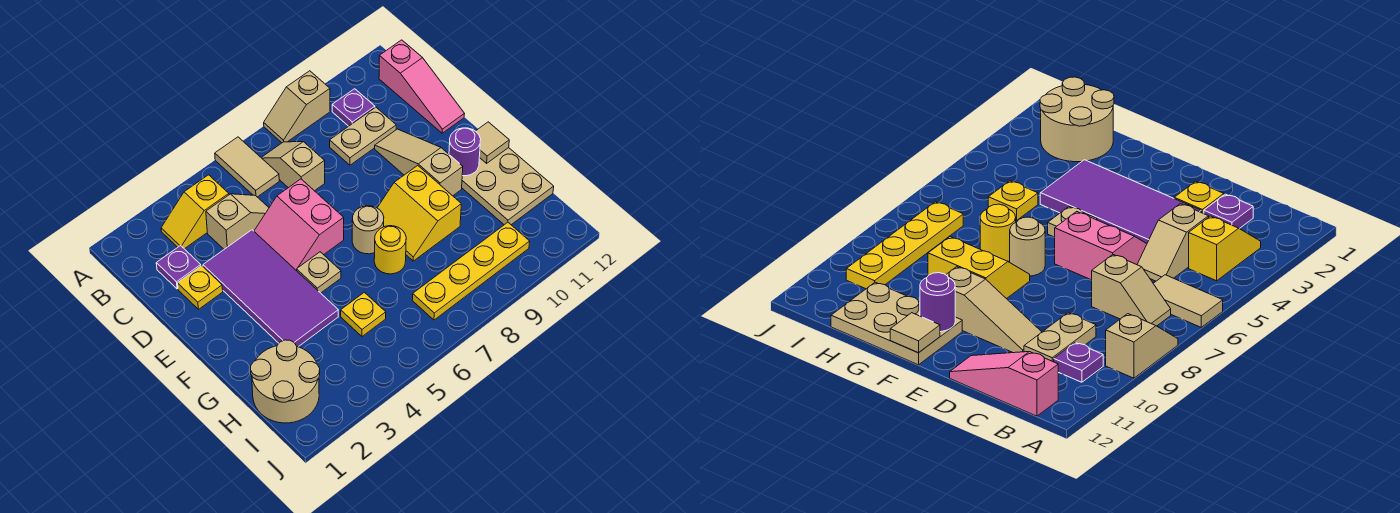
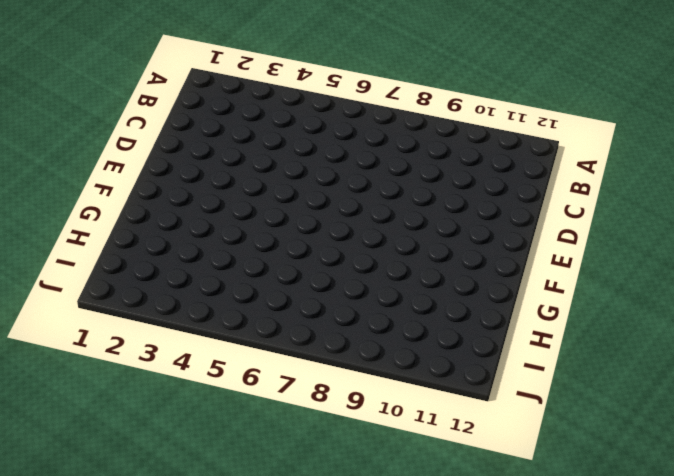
none -> tan tile A6:B6 level 1
none -> tan slope A8:A9 level 1 top 9
none -> yellow slope B3:B4 level 1 top 4

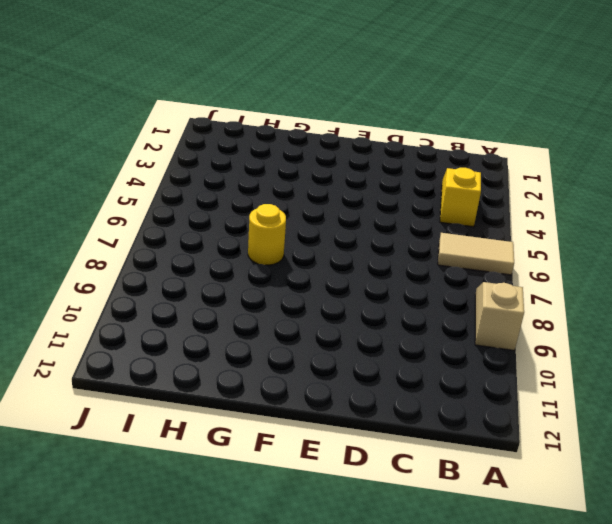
none -> tan slope B7:C7 level 1 top C
none -> purple plate B10 level 1
none -> pink slope B12:D12 level 1 top B

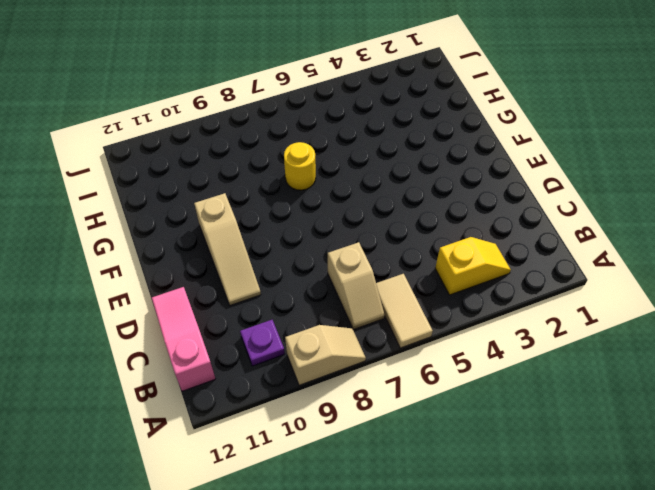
none -> purple plate C2 level 1
none -> tan slope C4:C5 level 1 top 4
none -> tan plate C9:C10 level 1

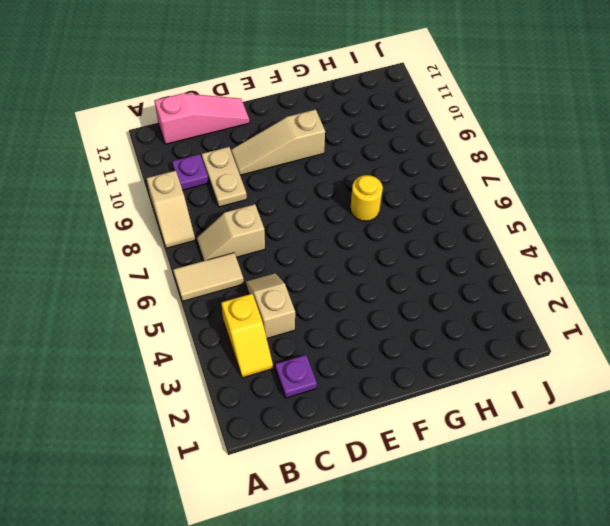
none -> yellow plate D2 level 1
none -> purple tile D3:G4 level 1
none -> pink slope D5:E6 level 1 top 6

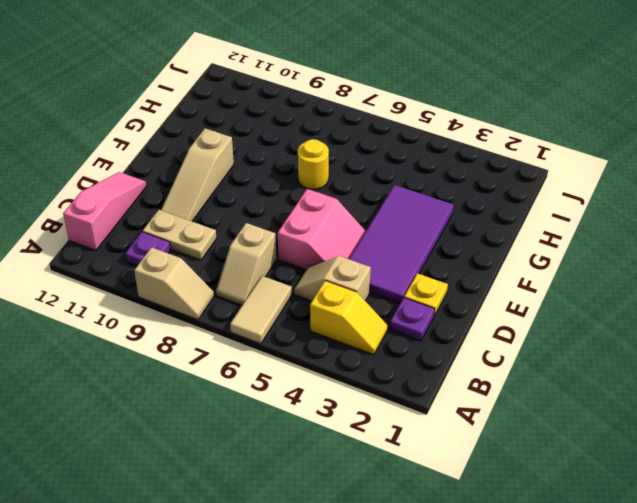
none -> tan plate F5 level 1
none -> tan round brick F7 level 1
none -> yellow slope F8:G9 level 1 top 9

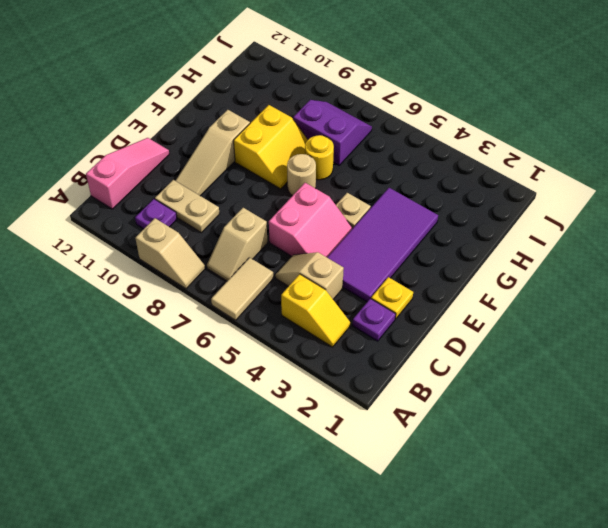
purple slope H7:I8 level 1 top H -> yellow plate I7:I10 level 1
none -> tan plate F11:H12 level 1
none -> tan round brick H1:I2 level 1
none -> yellow plate H5 level 1

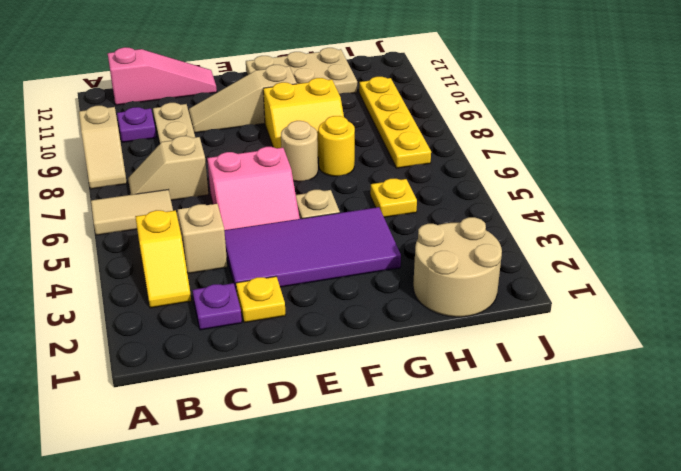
none -> purple round brick F11 level 2
none -> tan tile F12 level 2

